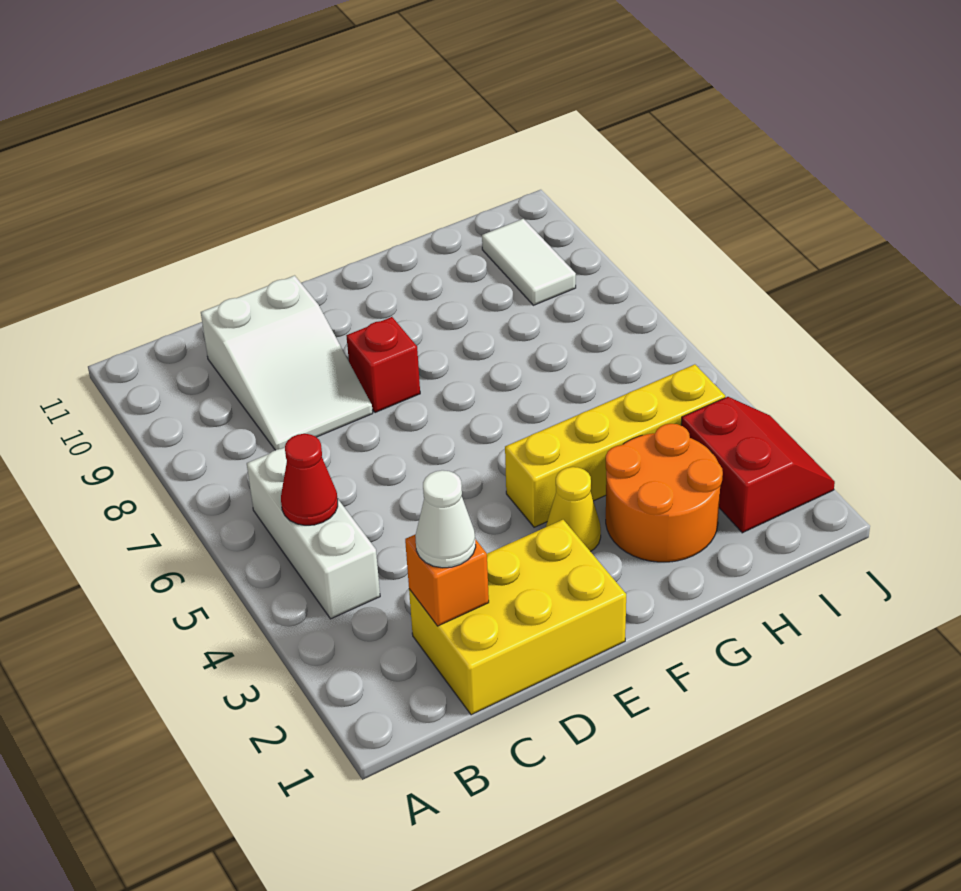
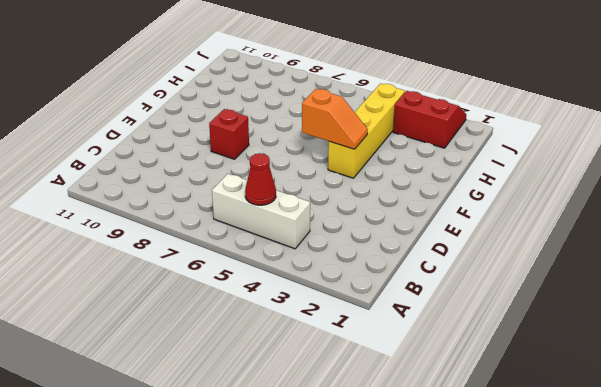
orange slope F4:F5 level 2 top 5 -> none
none -> yellow brick C1:E2 level 1
none -> white slope C8:D10 level 1 top 10
none -> yellow cone F3 level 1

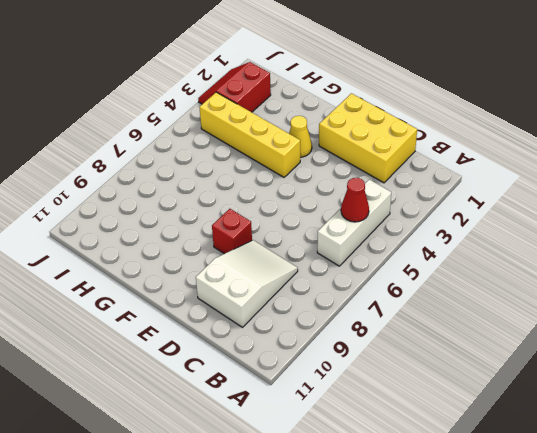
none -> orange round brick G2:H3 level 1
none -> white tile I9:I10 level 1
none -> orange brick C2 level 2

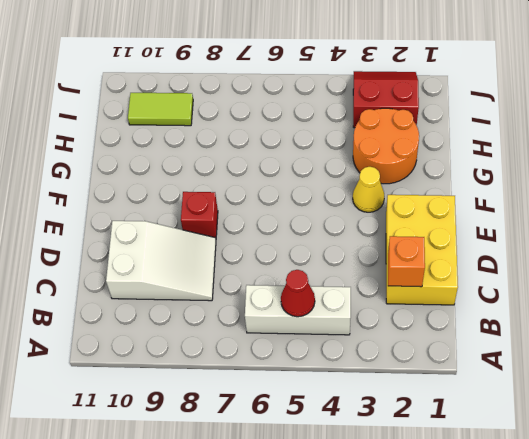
lime tile I9:I10 level 1 -> white tile I9:I10 level 1
none -> yellow brick F4:I4 level 1
none -> white cone C2 level 3

